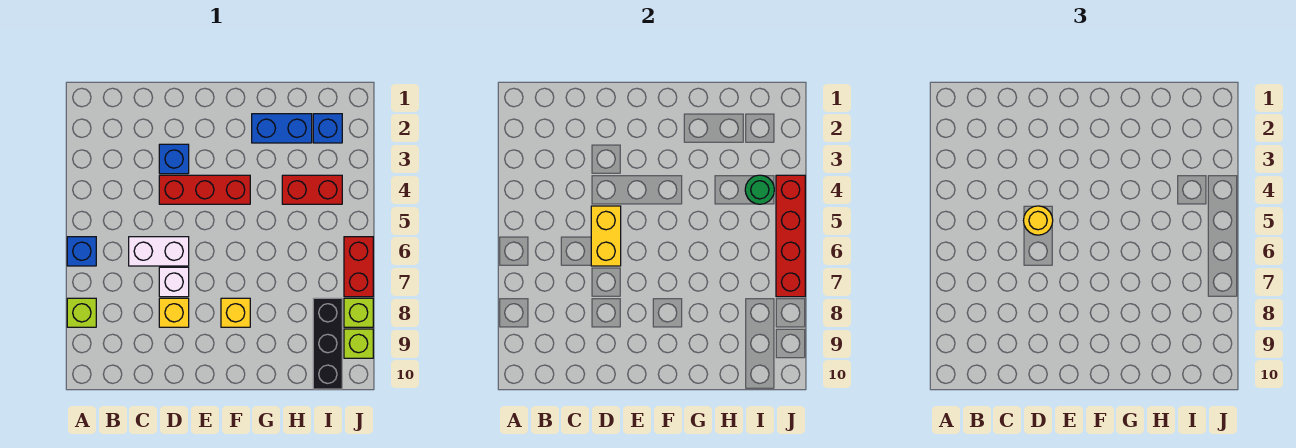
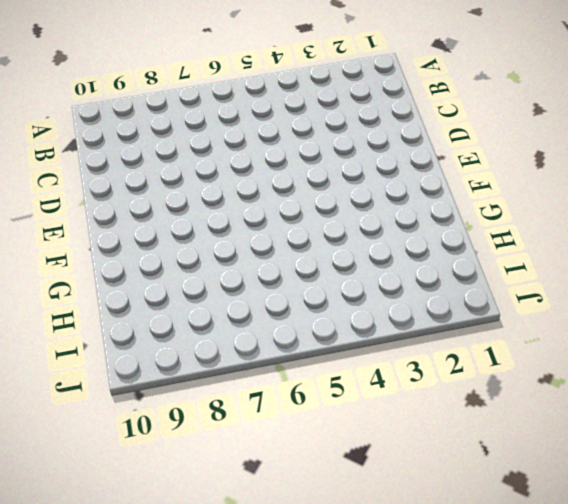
none -> blue brick A6 level 1
none -> lime brick A8 level 1
none -> white brick C6:D6 level 1

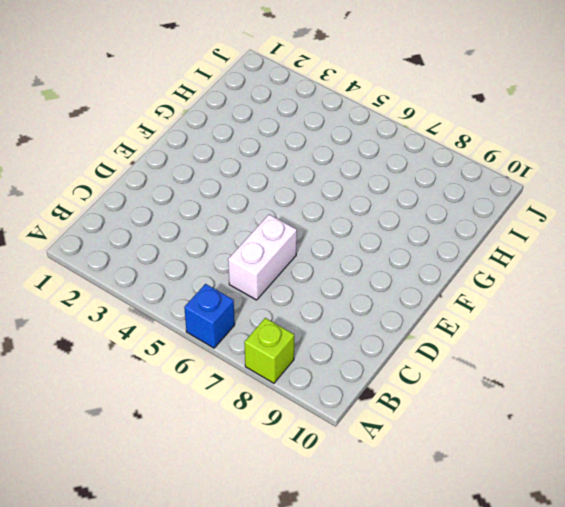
none -> blue brick D3 level 1
none -> red brick D4:F4 level 1
none -> white brick D7 level 1

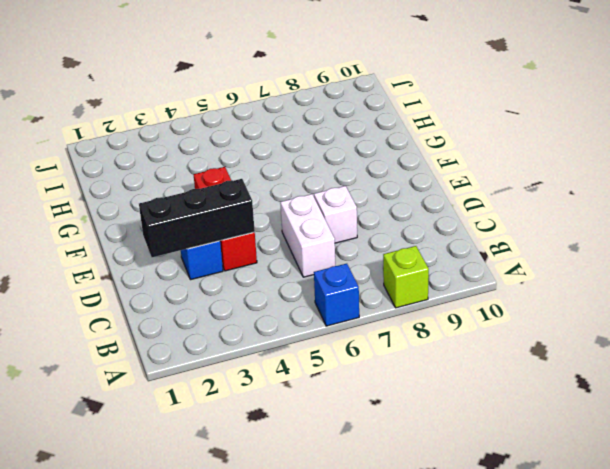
black brick D2:D4 level 2 -> black brick I8:I10 level 1
none -> yellow brick D8 level 1
none -> yellow brick F8 level 1
none -> blue brick G2:H2 level 1

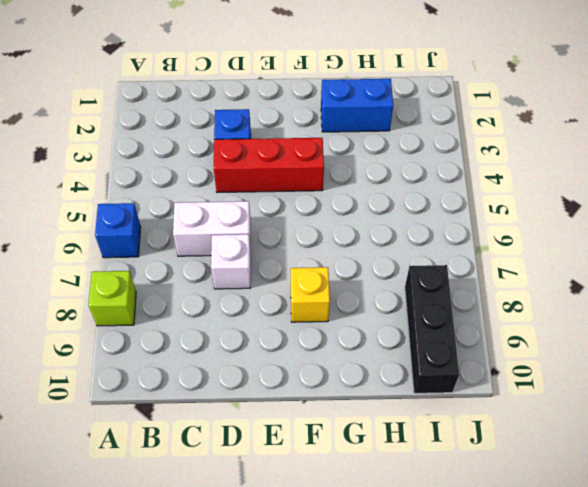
none -> yellow brick D8 level 1
none -> red brick H4:I4 level 1
none -> blue brick I2 level 1

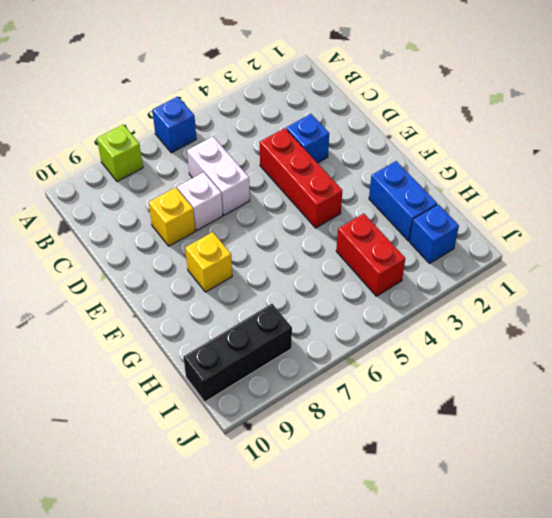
none -> red brick J6:J7 level 1
none -> lime brick J8 level 1
none -> lime brick J9 level 1

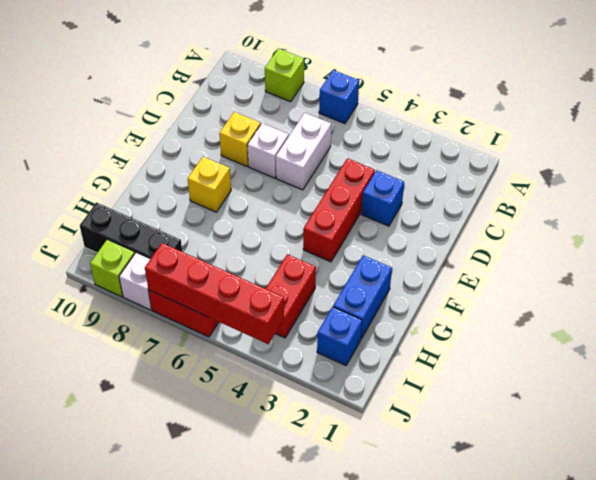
white brick J8 level 1 -> lime brick J8 level 1
none -> yellow brick D5:D6 level 2
none -> green round brick I4 level 2
none -> yellow round brick D5 level 3

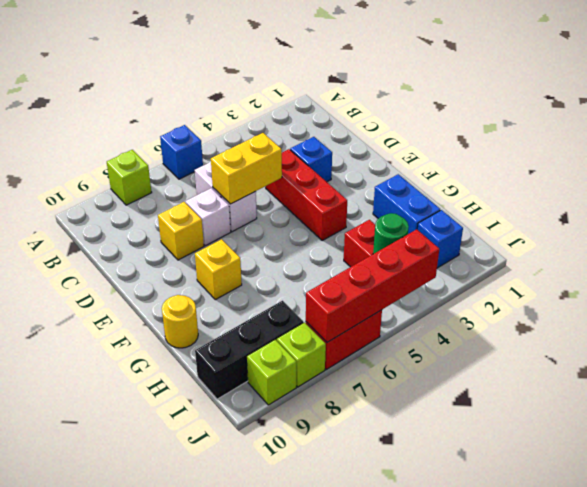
yellow round brick G10 level 1 -> yellow round brick D5 level 3

